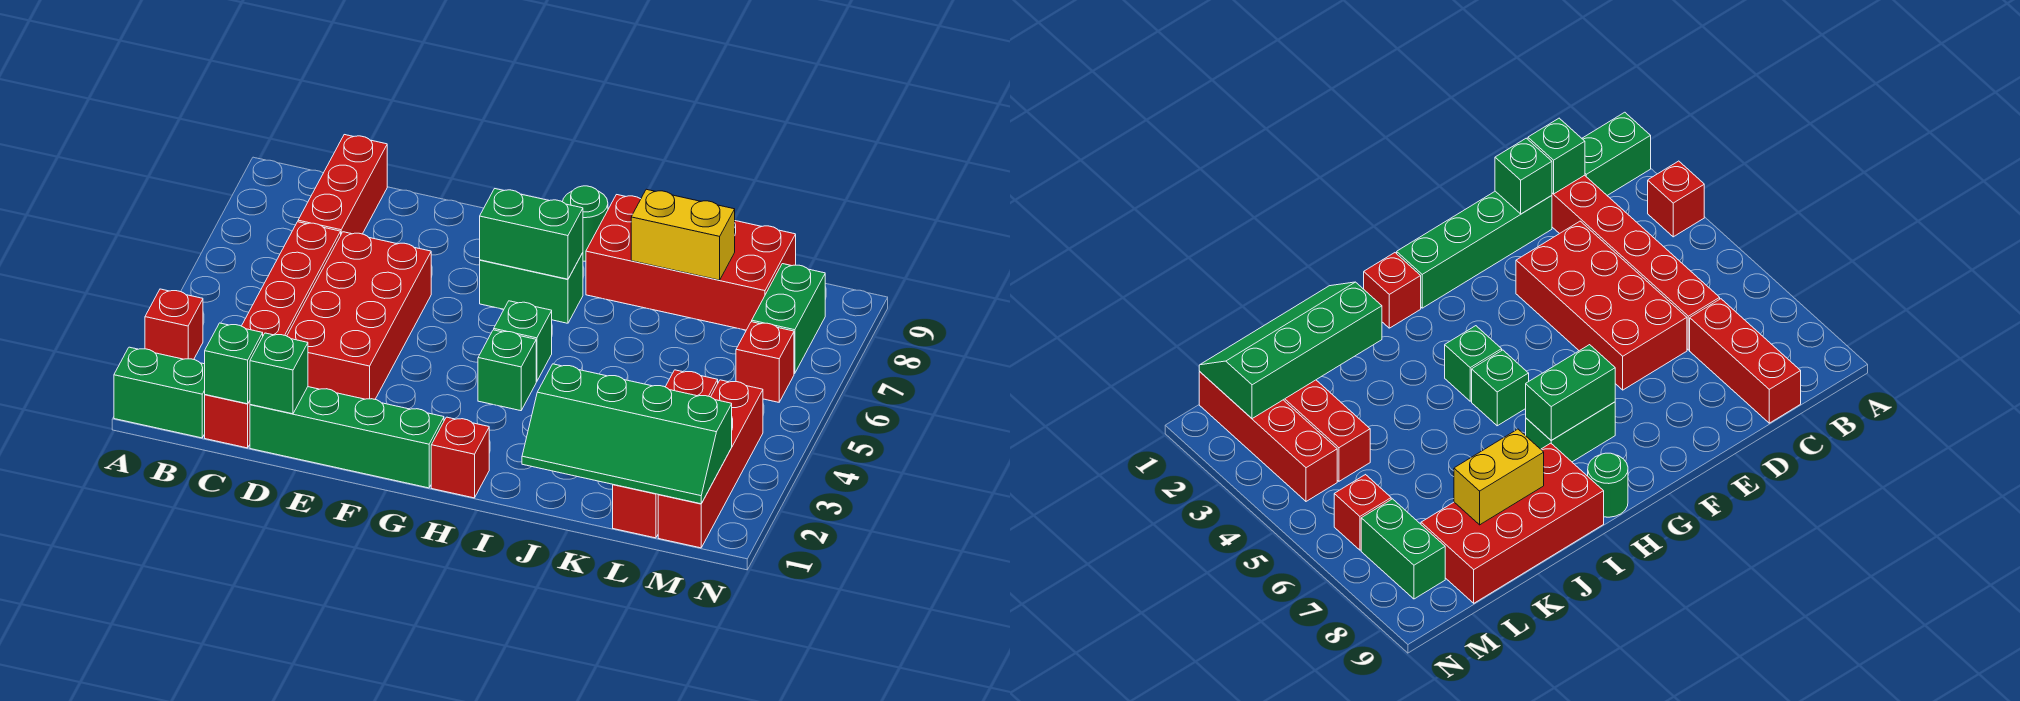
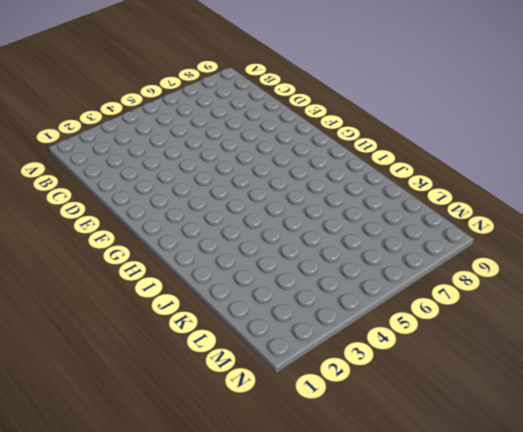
none -> green brick A1:B1 level 1
none -> red brick A3 level 1
none -> red brick C1:C6 level 1

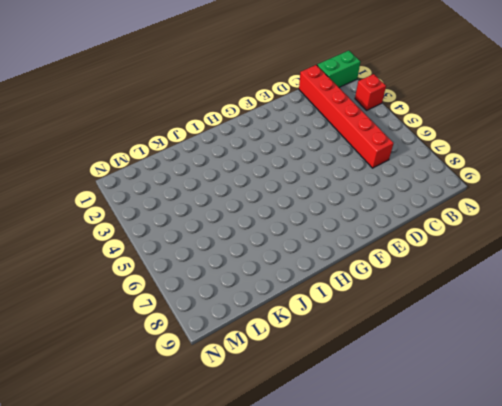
none -> red brick C7:C9 level 1
none -> green brick D1:G1 level 1
none -> red brick D3:E6 level 1

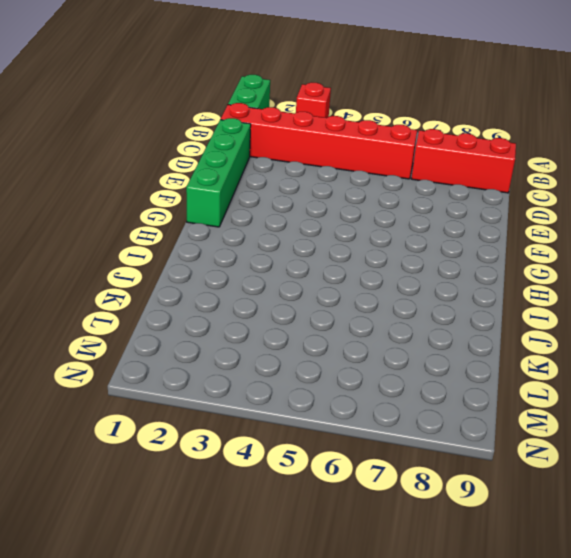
none -> red brick D3:E6 level 1
none -> green brick G7:H7 level 1
none -> red brick H1 level 1

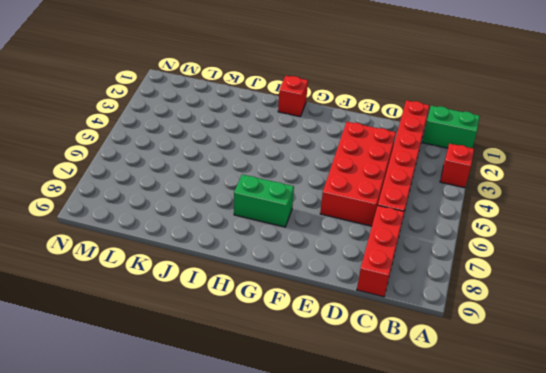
none -> green brick D1:G1 level 1
none -> green brick H4 level 1
none -> green brick H5 level 1

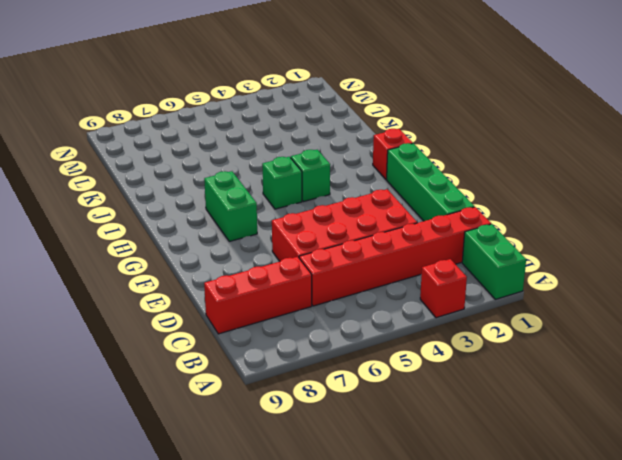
none -> green round brick H9 level 1
none -> red brick I8:L9 level 1
none -> red brick L1:L4 level 1

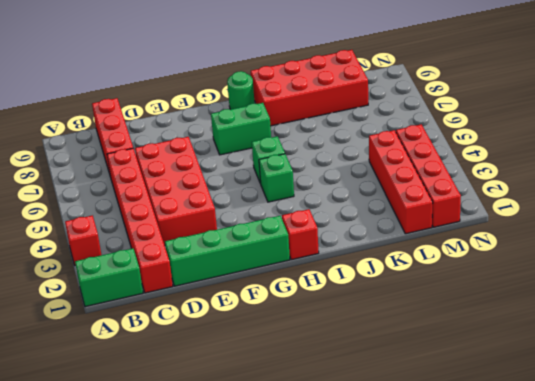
none -> red brick M6 level 1
none -> green brick M7:M8 level 1
none -> green brick C1 level 2

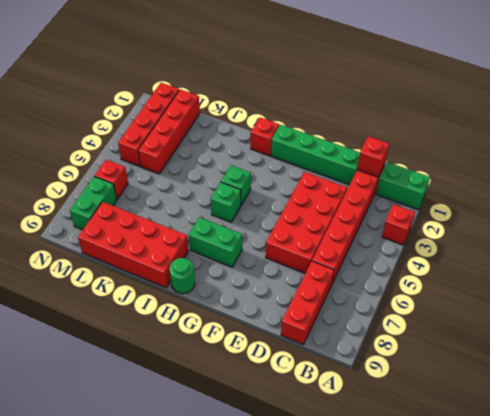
red brick C1 level 2 -> green brick C1 level 2
none -> green brick D1 level 2
none -> green brick G7:H7 level 2
none -> green slope J1:M2 level 2 top 2

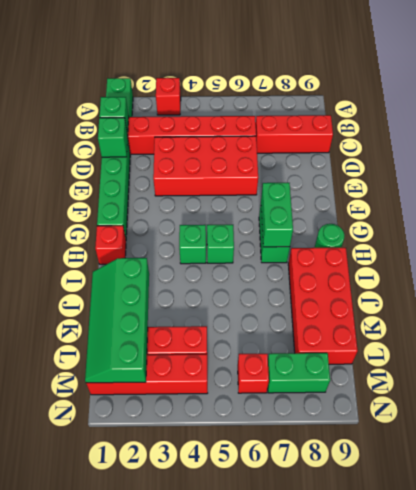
none -> yellow brick J8:K8 level 2

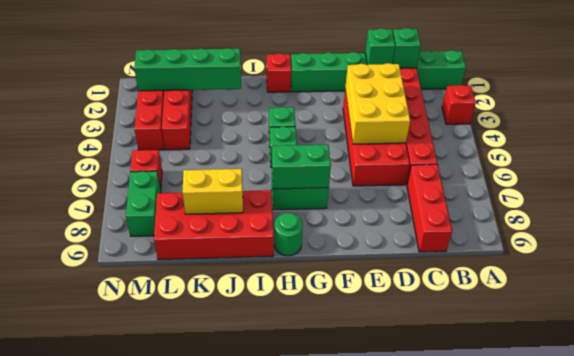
yellow brick D3:E5 level 2 -> none

